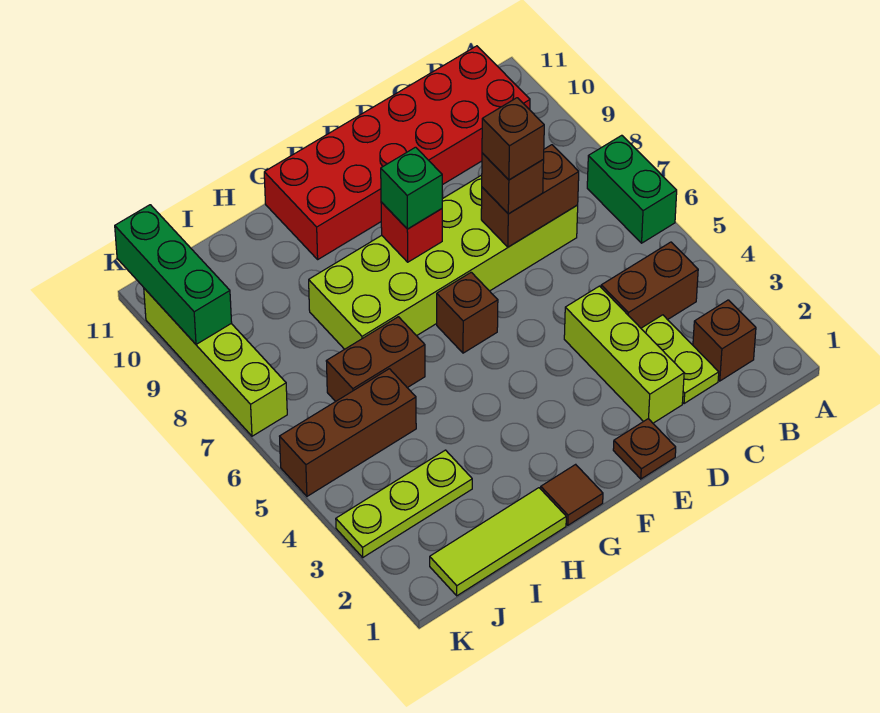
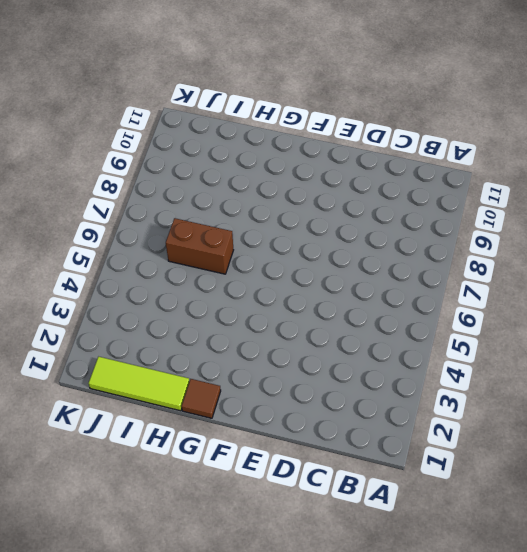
none -> green brick A6:A7 level 1
none -> brown brick B2 level 1
none -> brown brick B4:C4 level 1

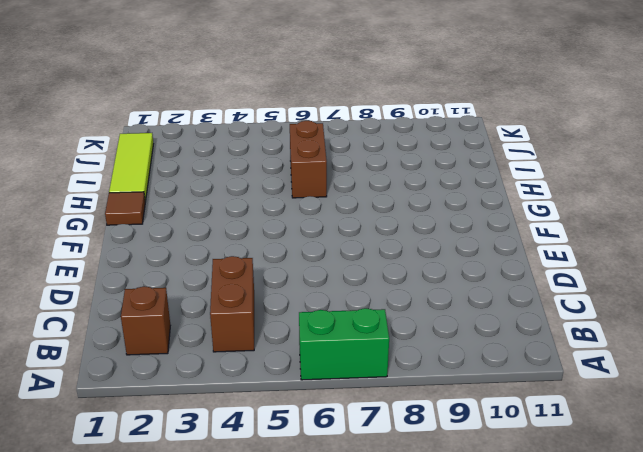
none -> red brick B10:G11 level 1
none -> lime plate C2:C3 level 1
none -> lime brick C7:H8 level 1

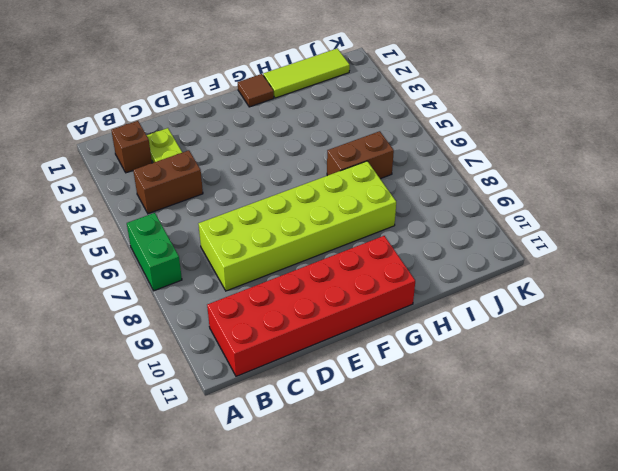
none -> lime brick D2:D4 level 1
none -> brown plate E1 level 1
none -> brown brick F6 level 1

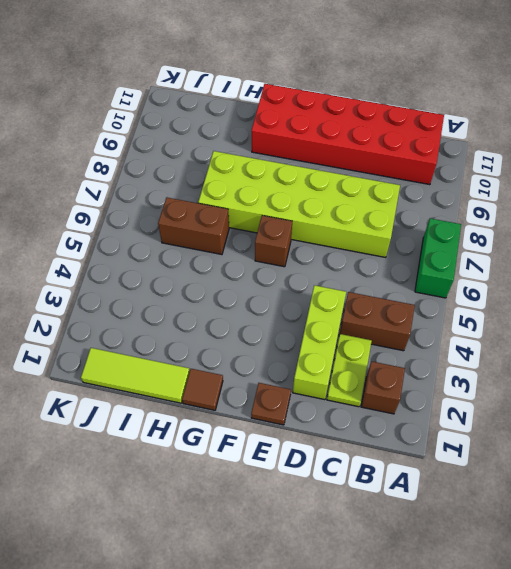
none -> lime plate I3:K3 level 1
none -> brown brick I5:K5 level 1
none -> lime brick K7:K10 level 1

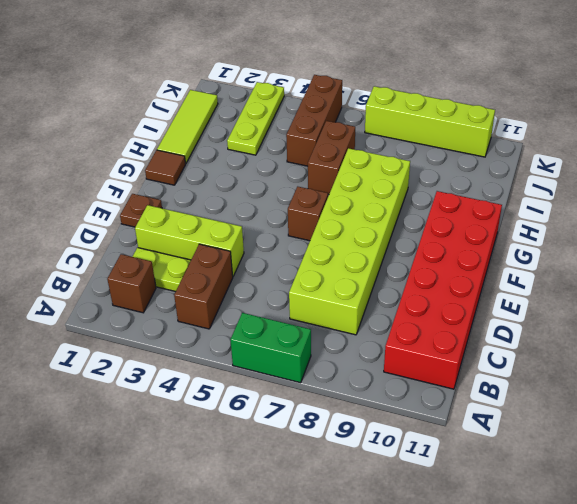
none -> brown brick C7:D7 level 2
none -> red brick F8 level 2
none -> green brick K9:K11 level 2

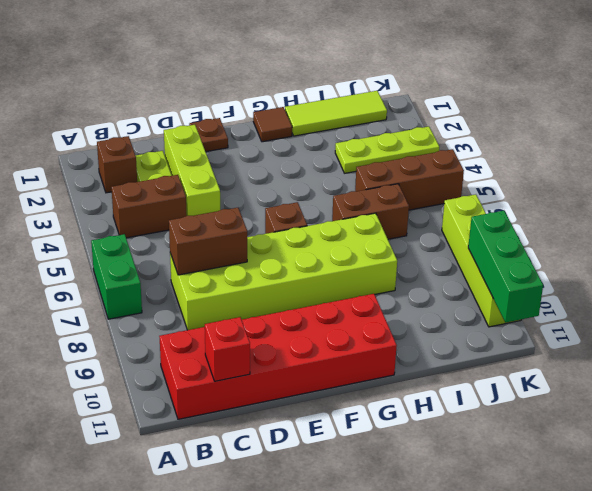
red brick C11 level 2 -> red brick F8 level 2
none -> brown brick D7 level 3
none -> green brick F8 level 3
none -> brown brick D7 level 4

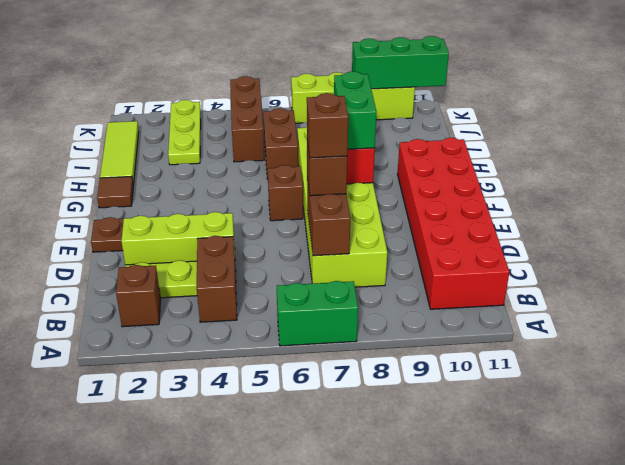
green brick F8:G8 level 3 -> green brick F8 level 3

